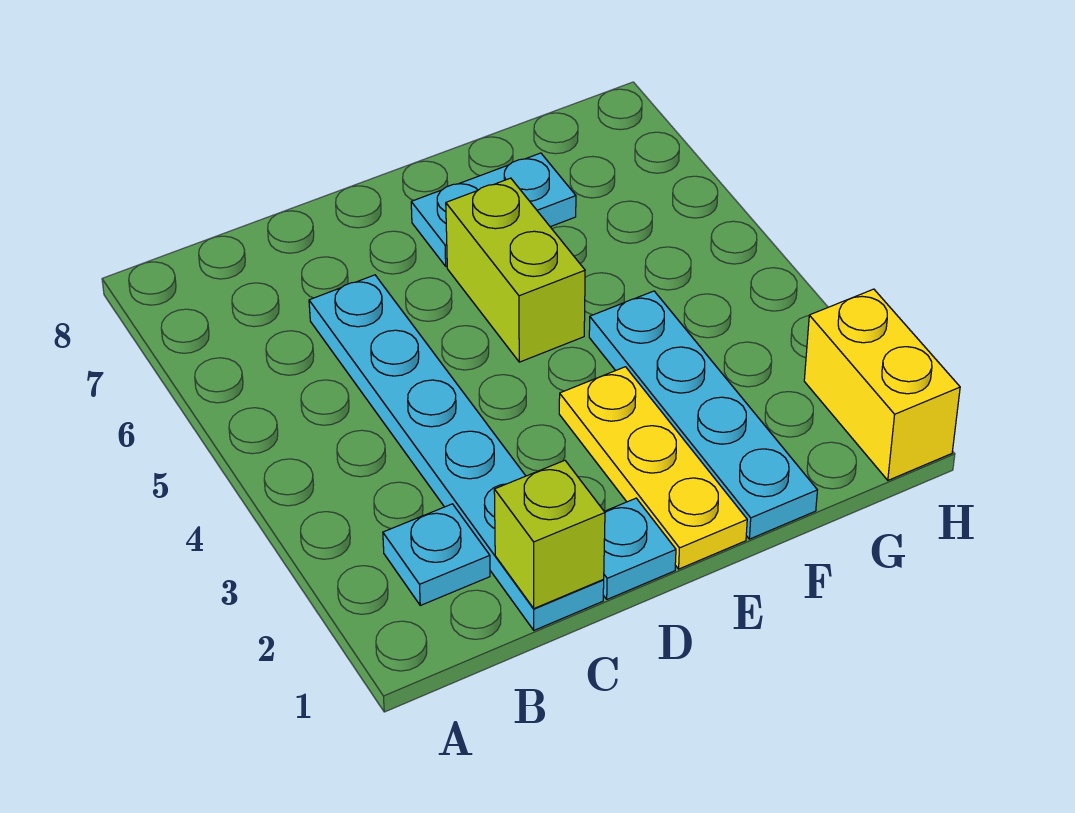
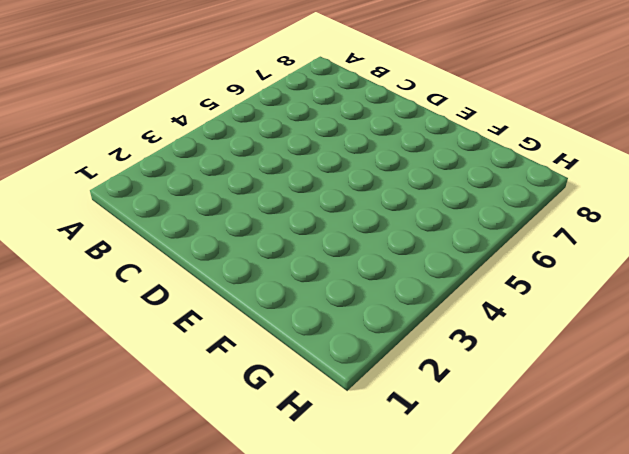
none -> cyan plate B2 level 1
none -> cyan plate C1:C6 level 1

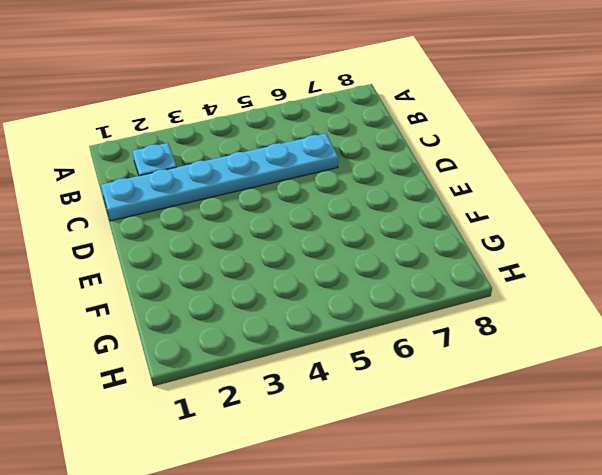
none -> cyan plate D1 level 1
none -> yellow plate E1:E3 level 1

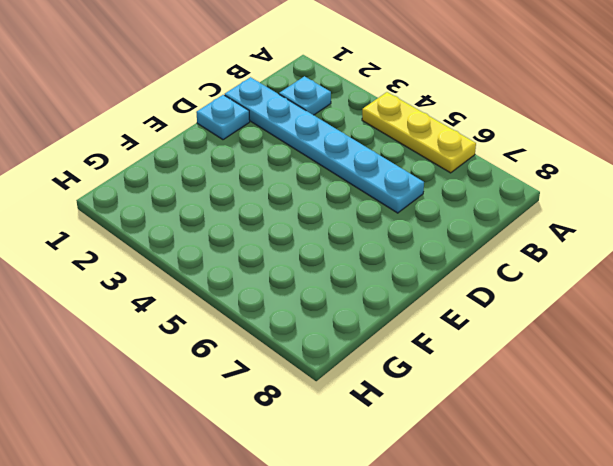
yellow plate A4:A6 level 1 -> yellow plate E1:E3 level 1
none -> lime brick E5:E6 level 1
none -> cyan plate E7:F7 level 1

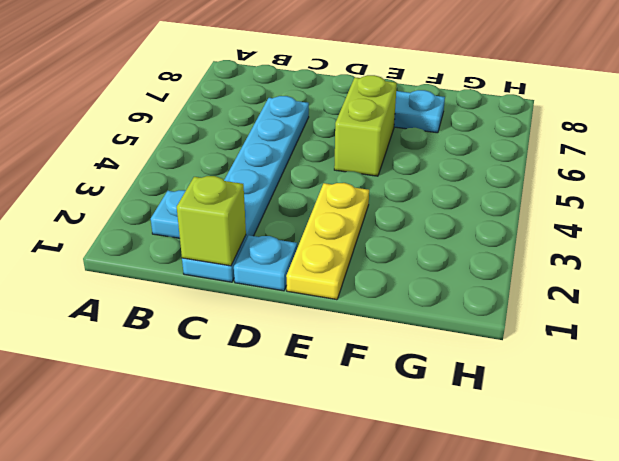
none -> cyan plate F1:F4 level 1
none -> yellow brick H1:H2 level 1

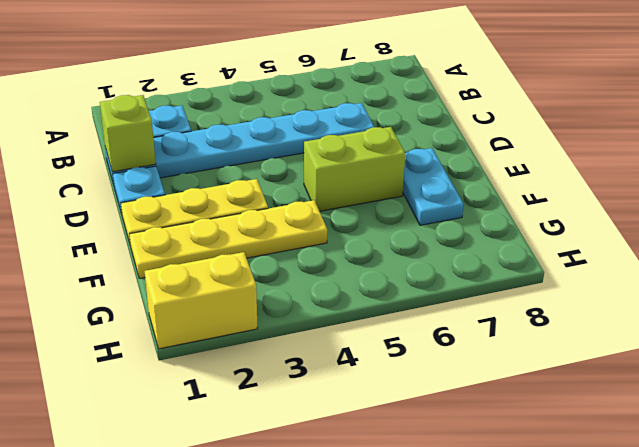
yellow plate F1:F4 level 1 -> cyan plate F1:F4 level 1

